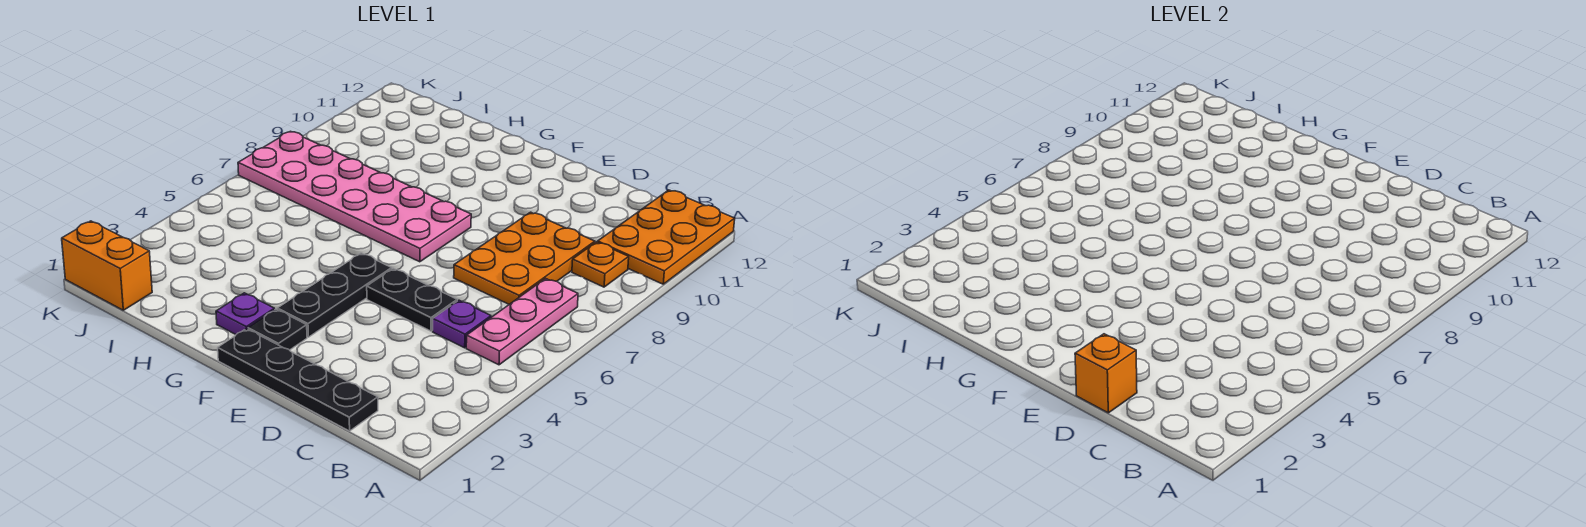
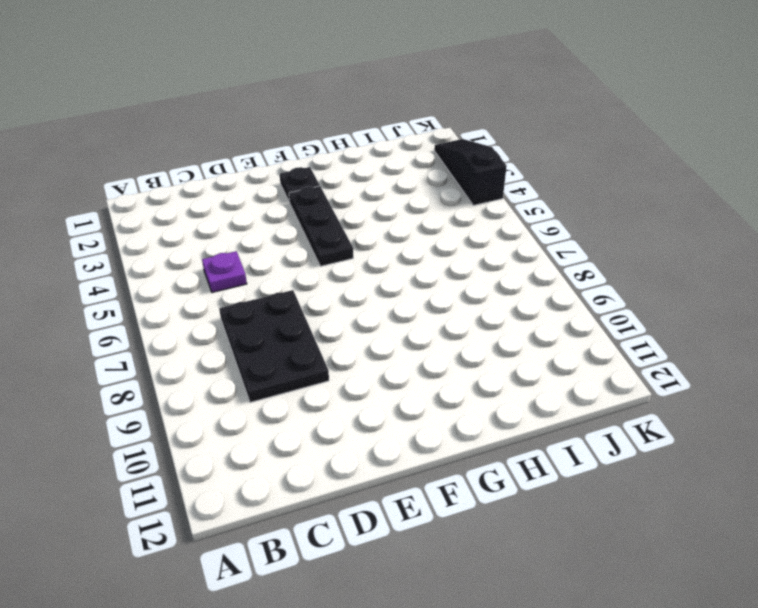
black plate C7:D9 level 1 -> orange plate C7:D9 level 1
black slope K2:K4 level 1 top 4 -> none
none -> orange plate A10:B12 level 1
none -> pink plate B5:B7 level 1
none -> orange plate B9 level 1

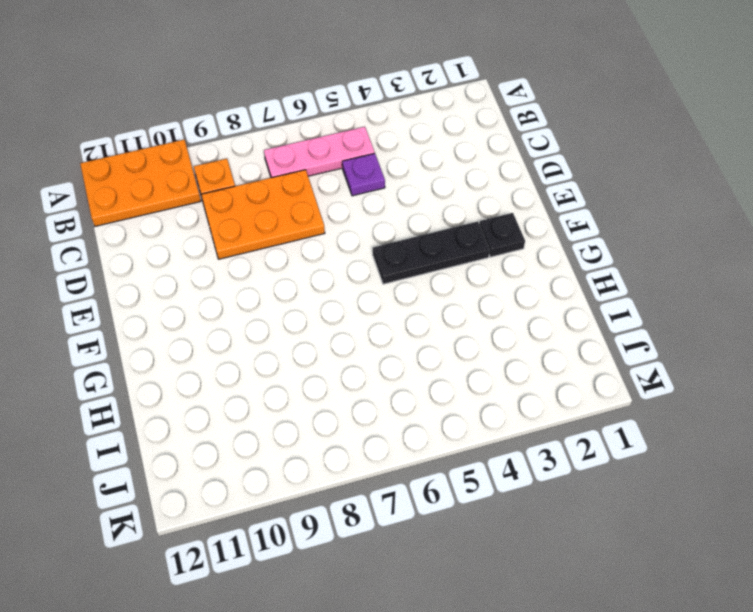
none -> black plate C1:F1 level 1
none -> black plate D5:E5 level 1
none -> pink plate F7:K8 level 1

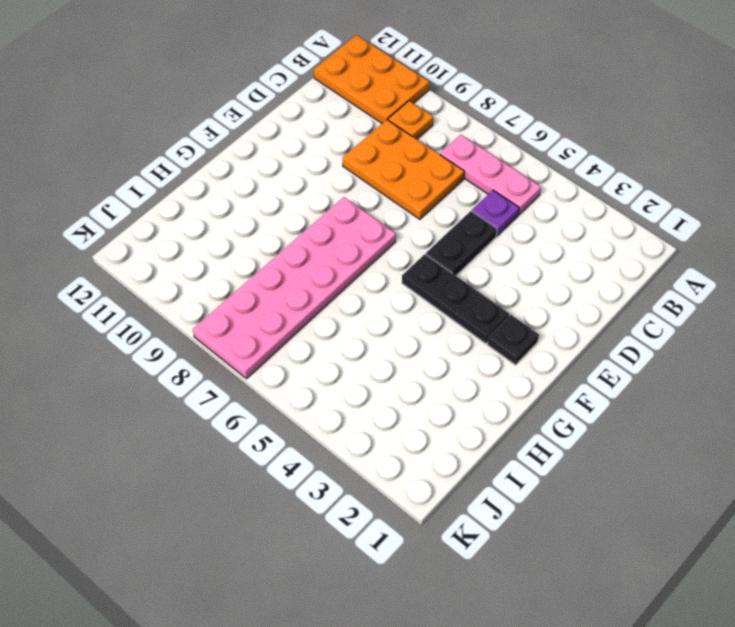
none -> black plate C1:F1 level 1
none -> purple plate G2 level 1
none -> orange brick J1:K1 level 1

